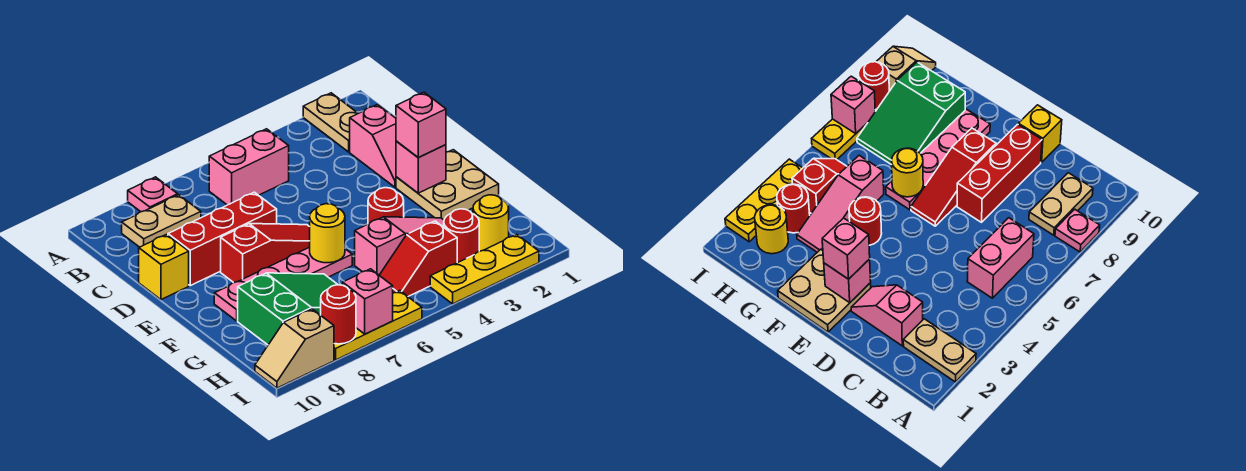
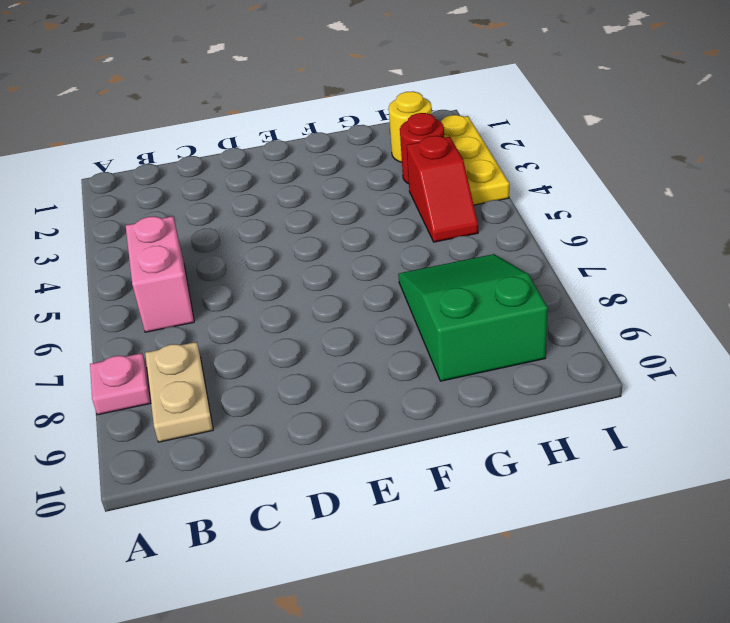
none -> tan plate A2:B2 level 1
none -> pink slope C2:D2 level 1 top C
none -> red brick D7:D9 level 1

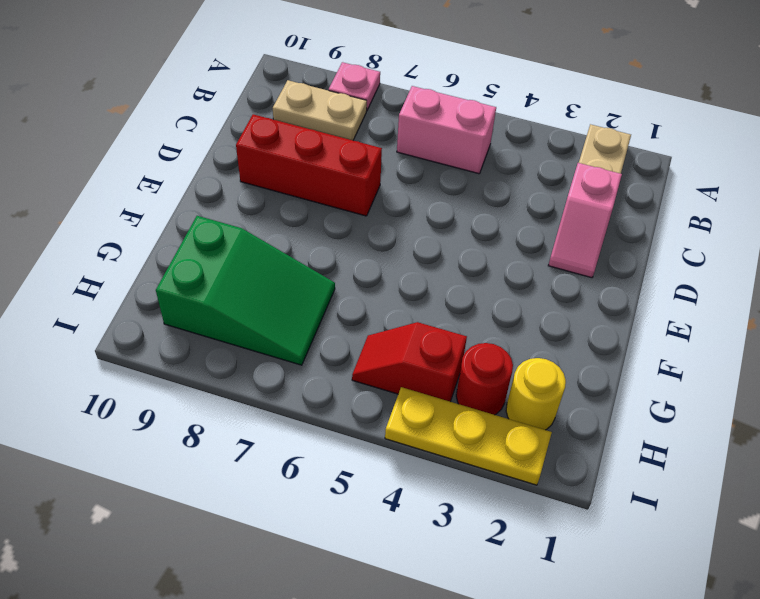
none -> yellow brick D10 level 1
none -> tan plate E1:F2 level 1
none -> red slope E6:E8 level 1 top 8

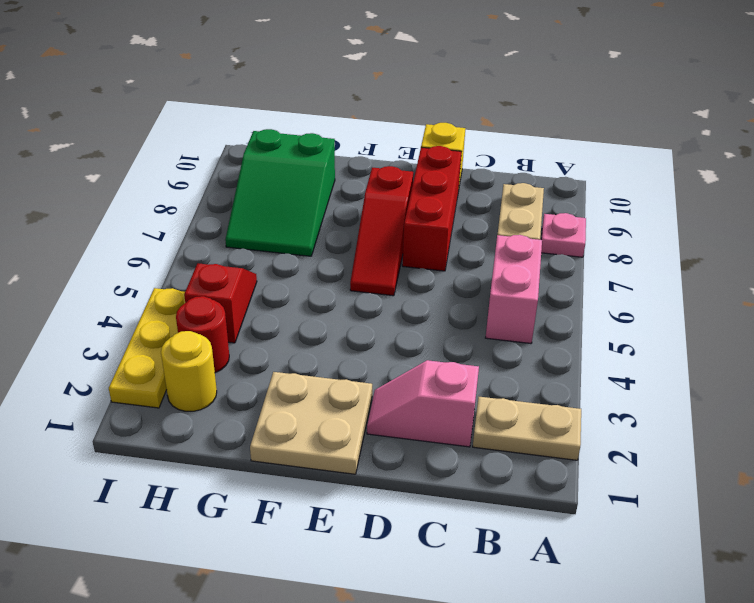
none -> red round brick F4 level 1
none -> pink plate F6:F9 level 1
none -> pink slope G3:G5 level 1 top 5

